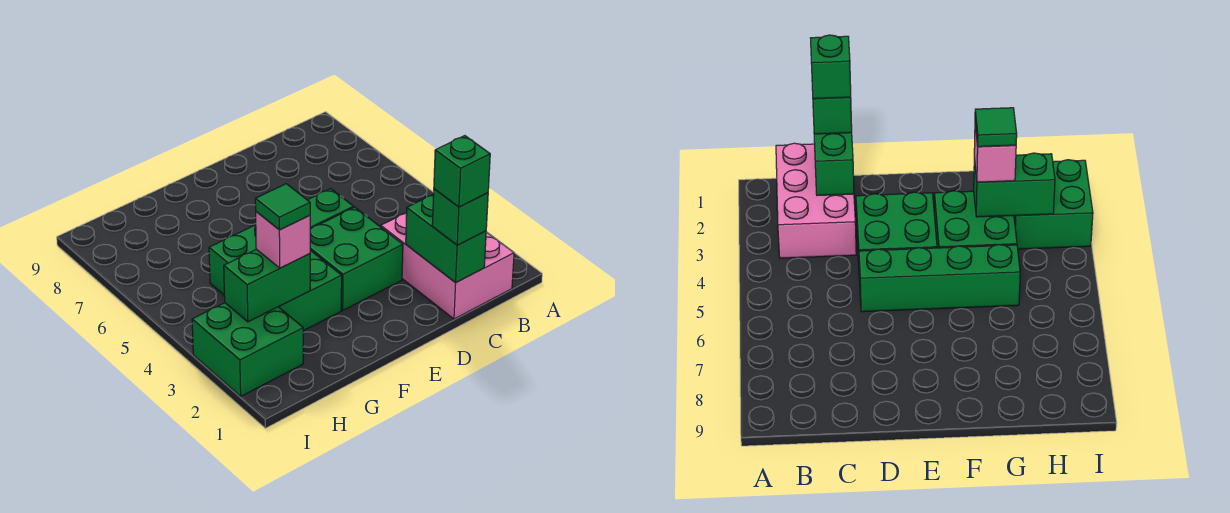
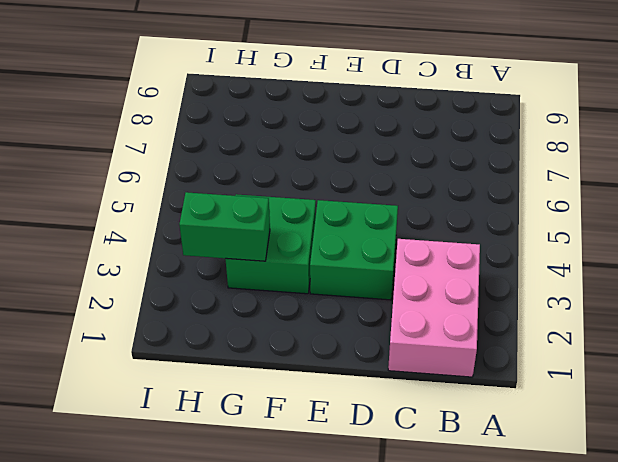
none -> green brick D5:G5 level 1
none -> green brick H2:I3 level 1

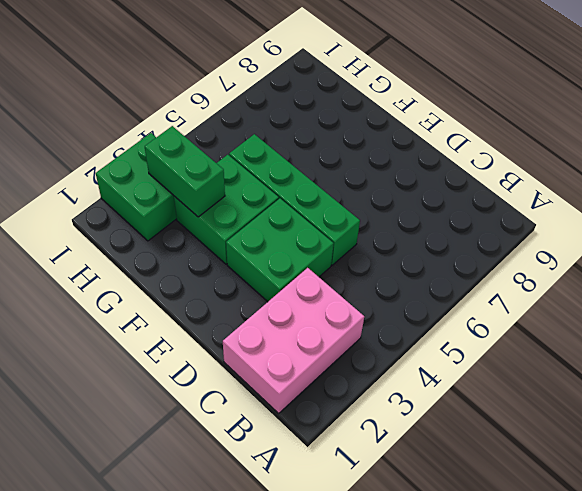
none -> green brick C1:C2 level 2
none -> green brick C1 level 3

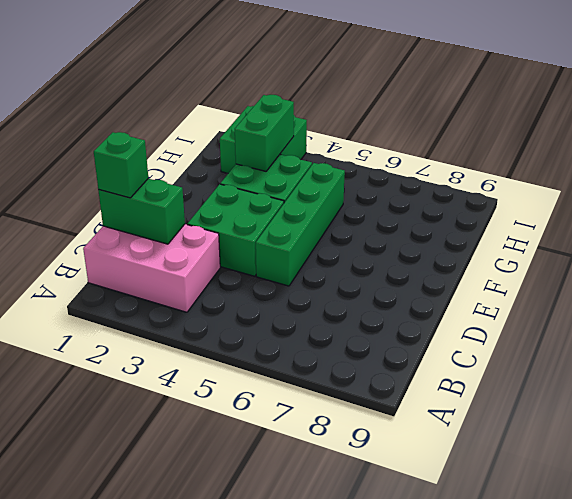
none -> pink brick G3 level 3
none -> green brick C1 level 4

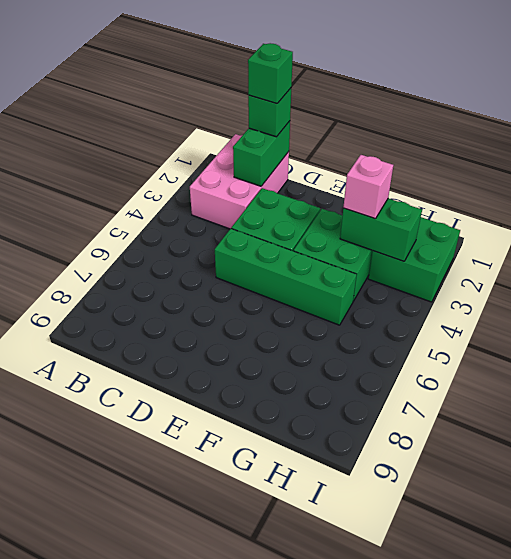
none -> green tile G3 level 4

